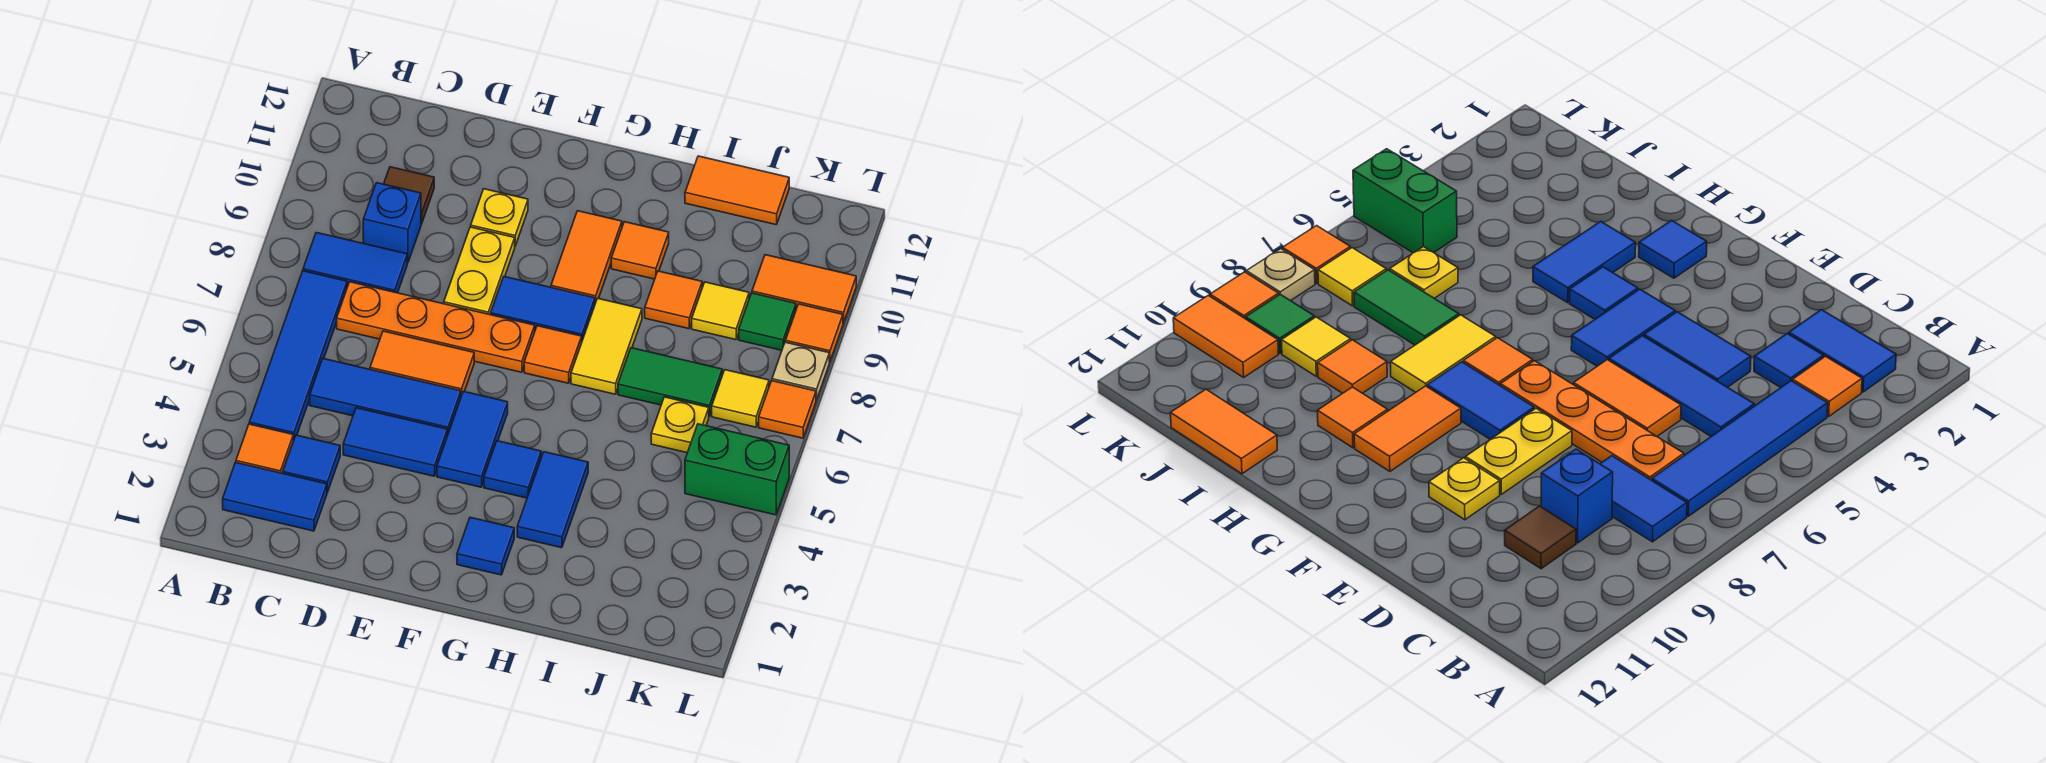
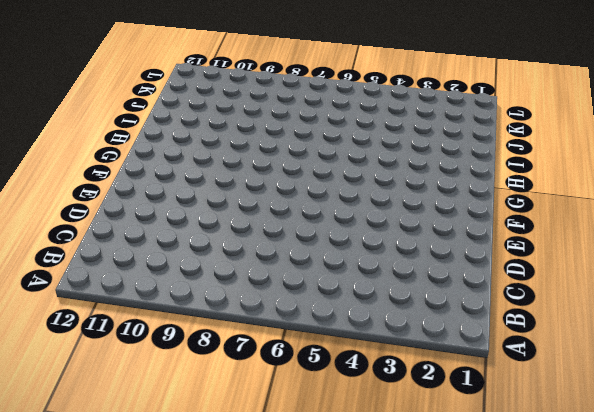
none -> blue tile B2:C2 level 1
none -> orange tile B3 level 1
none -> blue tile B4:B7 level 1
none -> blue tile B8:C8 level 1

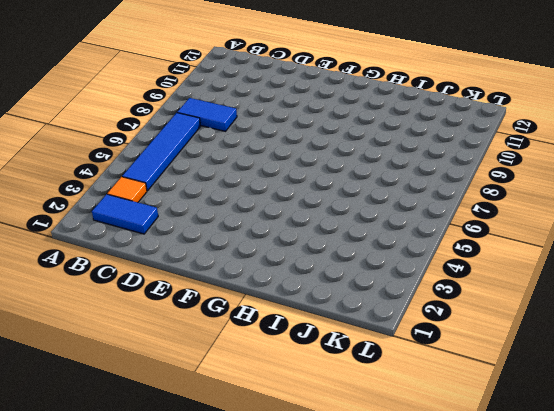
none -> blue tile C3 level 1
none -> blue tile C5:E5 level 1
none -> orange plate C7:F7 level 1
none -> blue brick C9 level 1

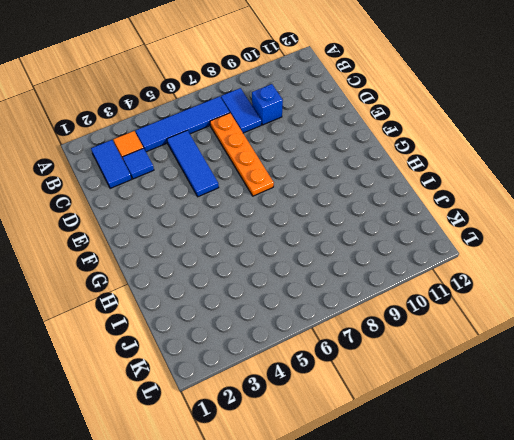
none -> brown tile C10 level 1
none -> blue tile D4:E4 level 1
none -> orange tile D6:E6 level 1
none -> yellow plate E8:E9 level 1

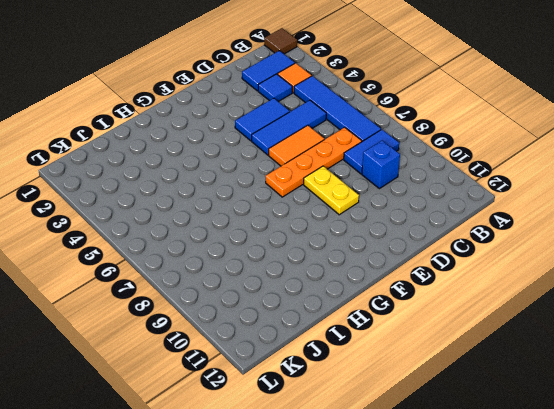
brown tile A1 level 1 -> brown tile C10 level 1
none -> yellow plate E10 level 1
none -> blue tile F4:F5 level 1
none -> blue tile F8:G8 level 1
none -> blue tile G2 level 1

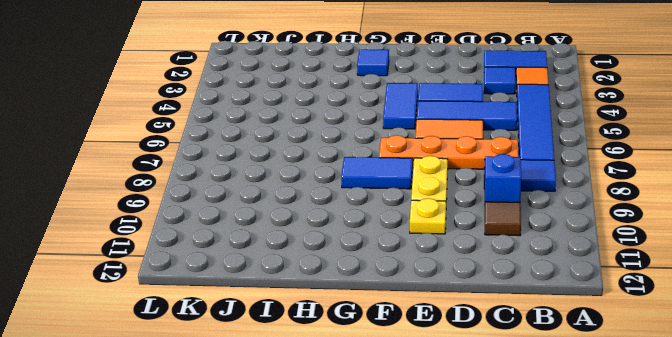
none -> blue tile G4 level 1
none -> orange tile G7 level 1
none -> orange tile G9:G10 level 1
none -> blue tile H3:H4 level 1

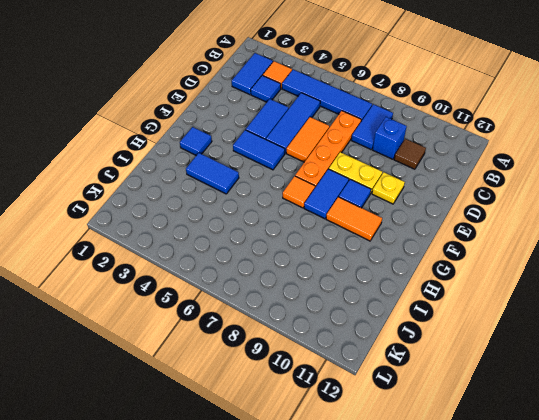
blue tile F9 level 1 -> blue tile G4 level 1
none -> yellow tile H7:H8 level 1
none -> orange tile H10 level 1
none -> green tile I7:J7 level 1
none -> orange tile I9 level 1

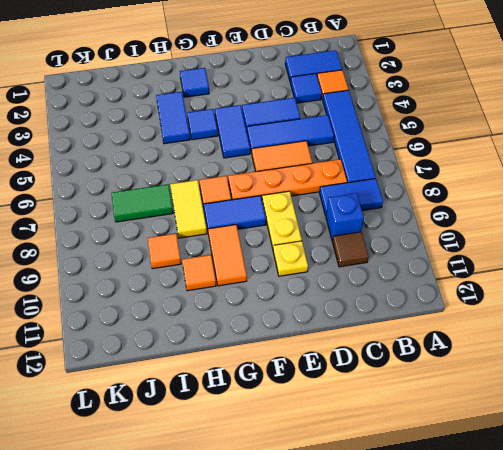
none -> orange tile I12:J12 level 1
none -> yellow plate J6 level 1
none -> yellow tile J9 level 1
none -> green brick K5:L5 level 1

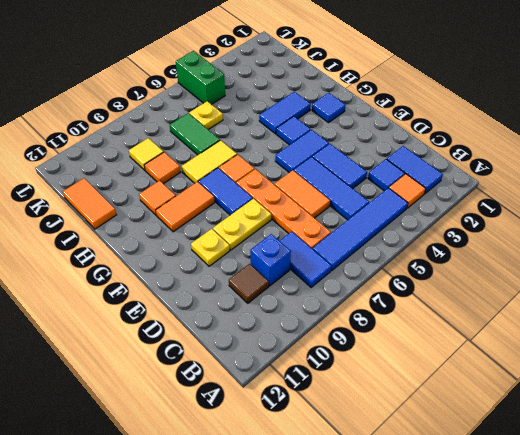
none -> yellow tile K7 level 1
none -> green tile K9 level 1
none -> orange tile K10:L10 level 1
none -> orange tile L7 level 1

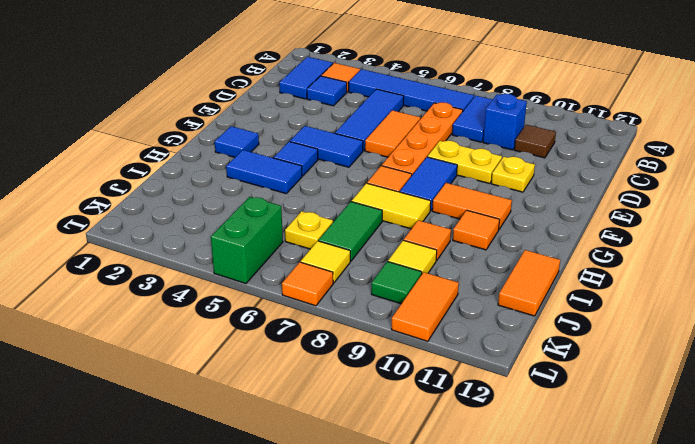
none -> blue tile D4:E4 level 1
none -> tan plate L8 level 1
none -> orange tile L9 level 1

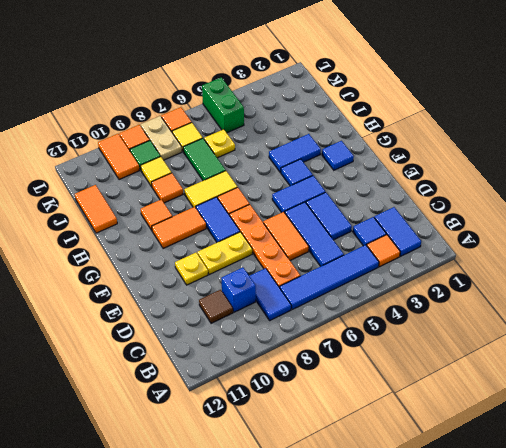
tan plate K8:L8 level 1 -> tan plate L8 level 1

